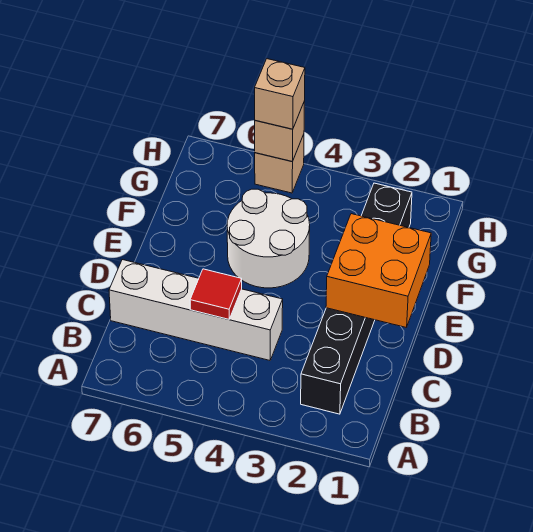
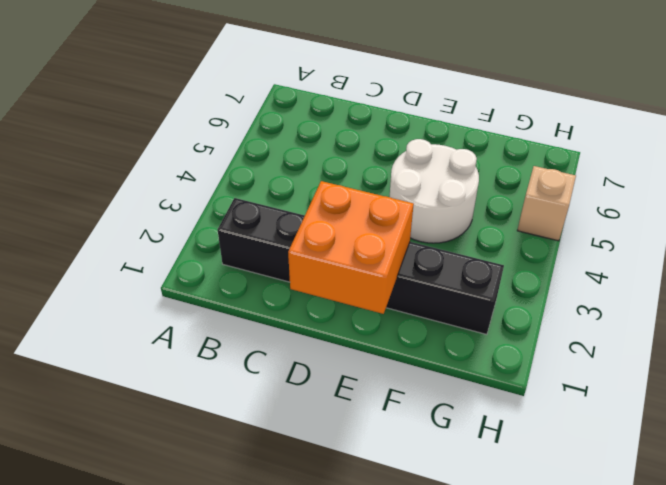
none -> white brick C4:C7 level 1
none -> red tile C5 level 2

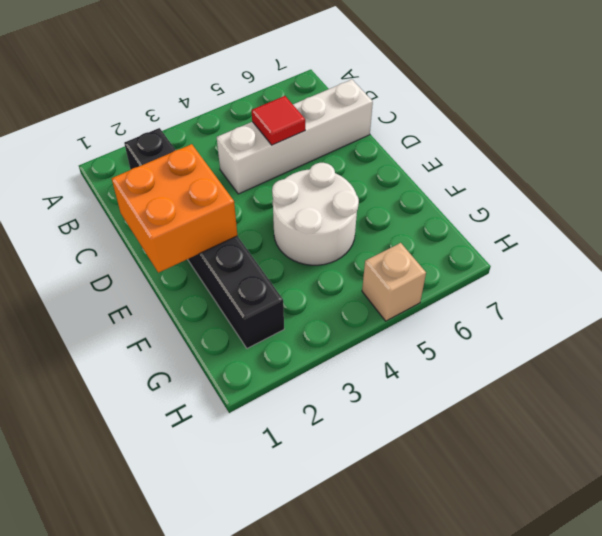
none -> tan brick H5 level 2
none -> tan brick H5 level 3

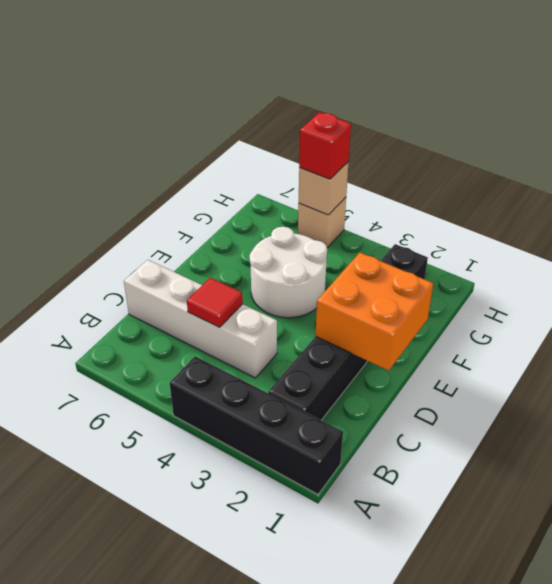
black brick A1:A4 level 1 -> none
red brick H5 level 3 -> tan brick H5 level 3

